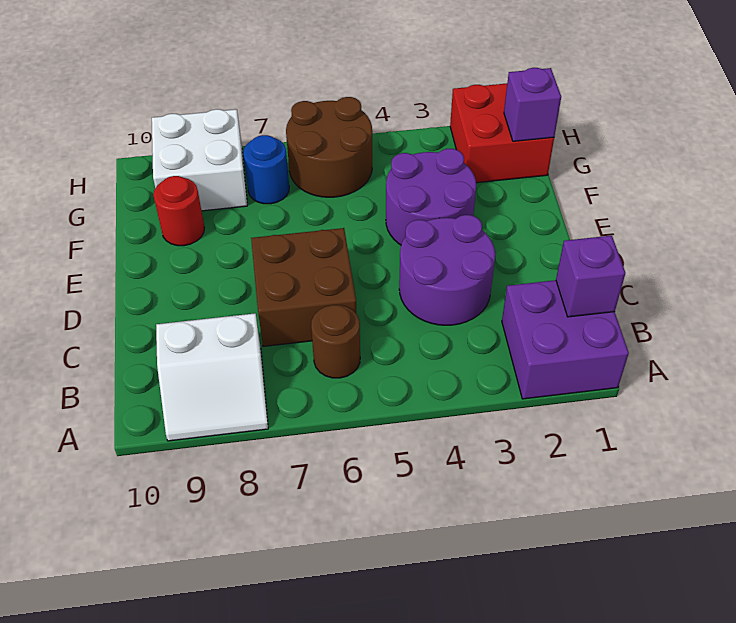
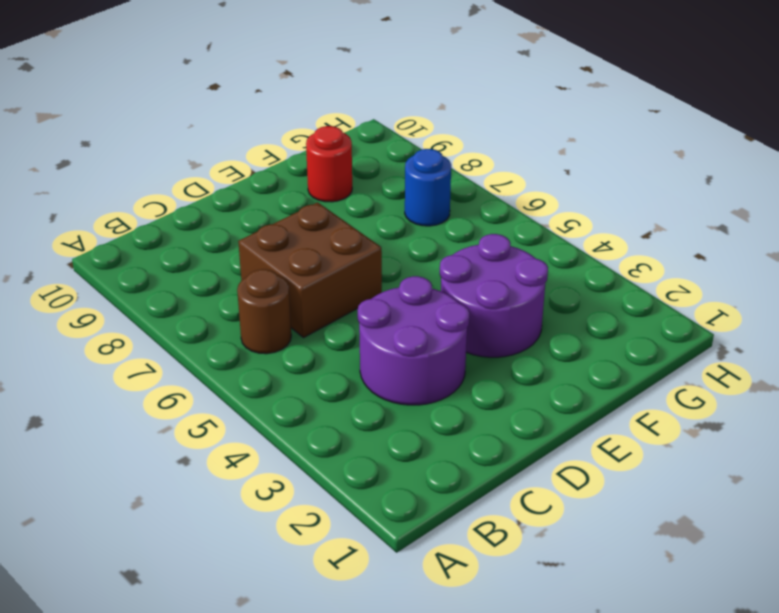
none -> purple brick A1:B2 level 1
none -> white slope A8:B9 level 1 top B
none -> red brick G1:H2 level 1

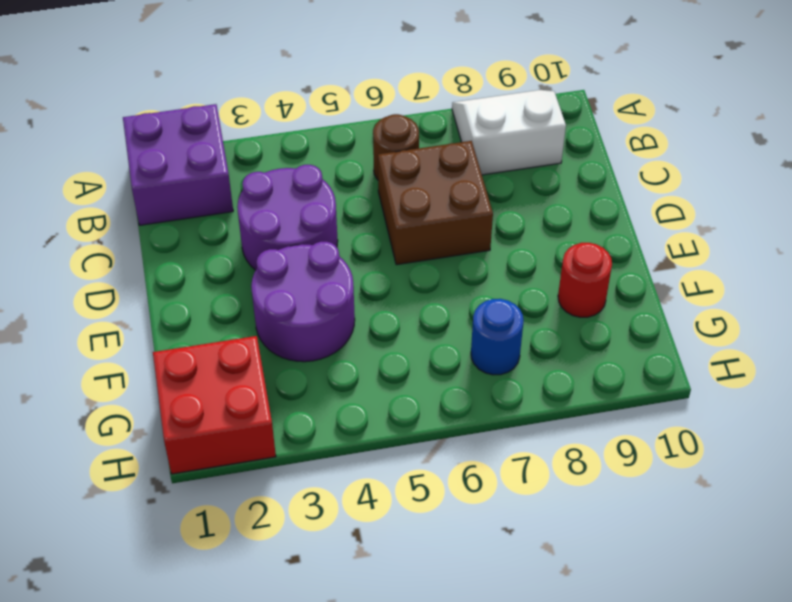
none -> brown round brick G5:H6 level 1
none -> white brick G8:H9 level 1
none -> purple brick B1 level 2

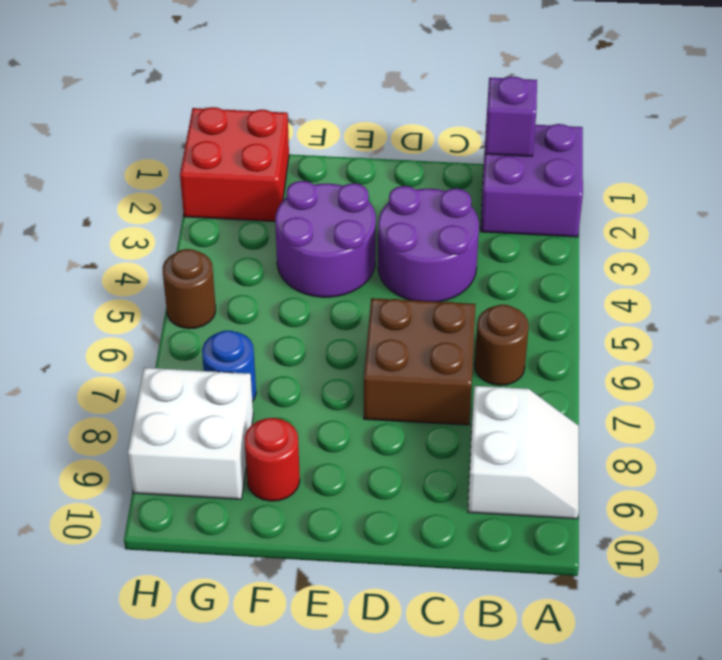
brown round brick H5 level 1 -> brown round brick G5:H6 level 1
none -> purple brick G1 level 2

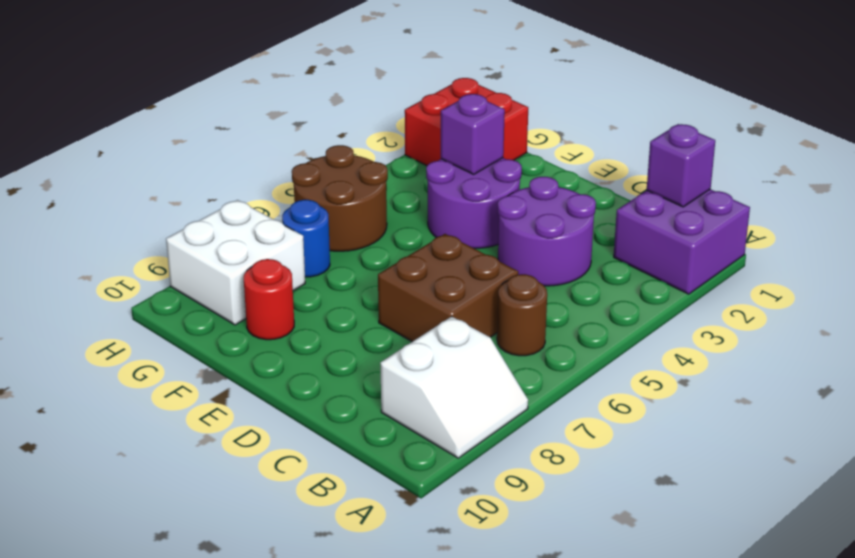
purple brick F3 level 2 -> purple brick G1 level 2

